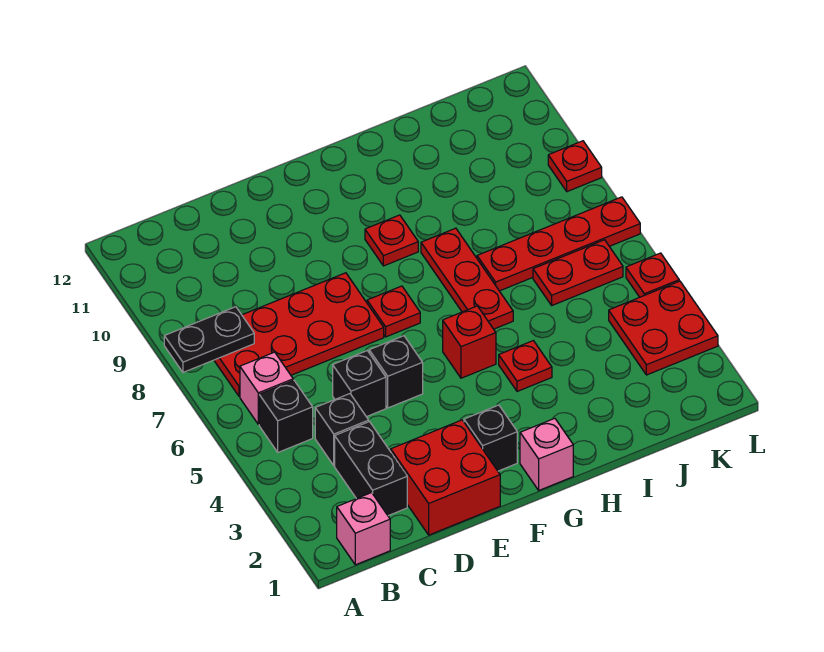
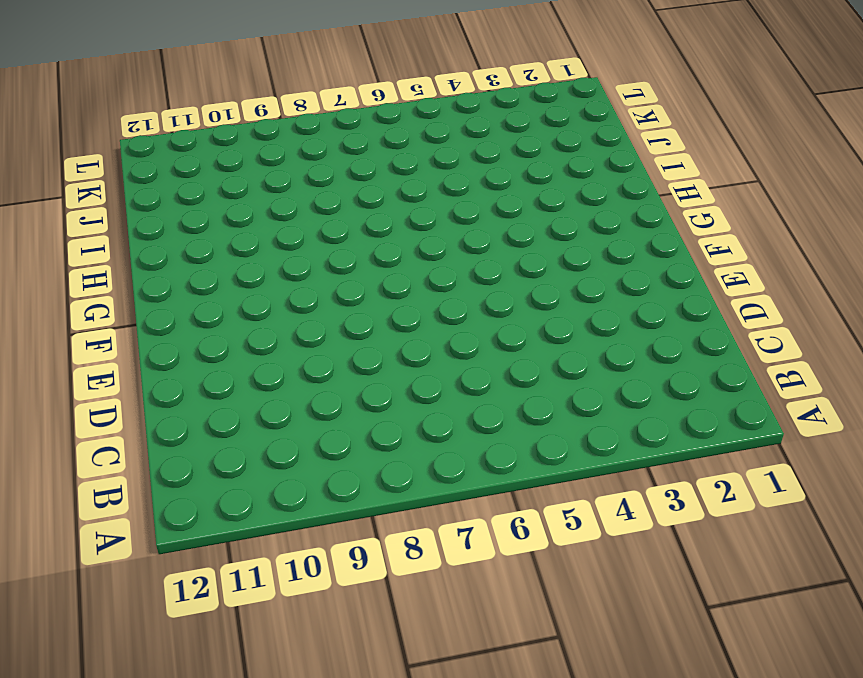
none -> pink brick B1 level 1
none -> black brick B5 level 1
none -> pink brick B6 level 1

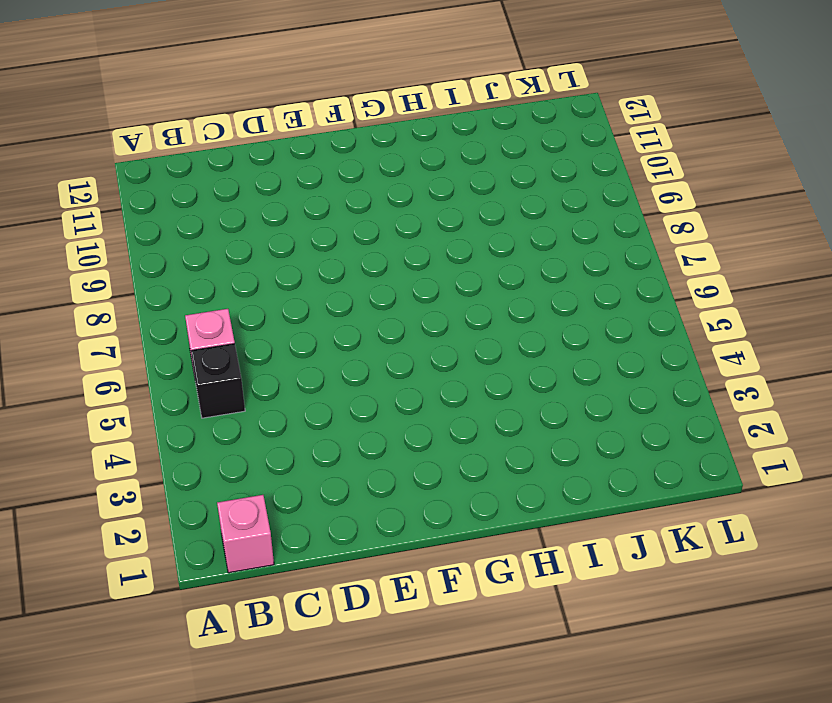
none -> red plate B7:E8 level 1
none -> black brick C2:C3 level 1
none -> black brick C4 level 1

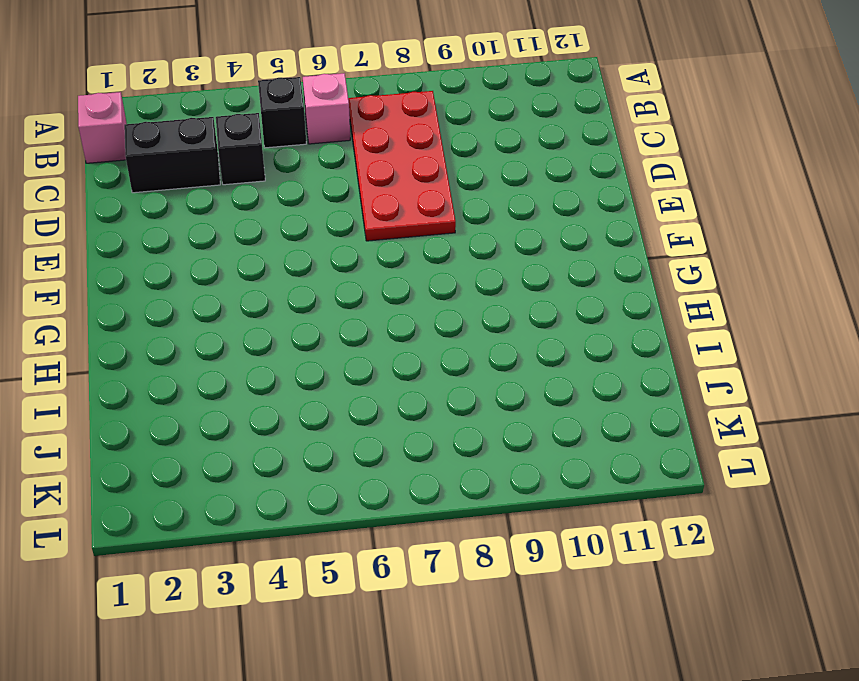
none -> red brick D1:E2 level 1
none -> black brick D5 level 1
none -> black brick E5 level 1

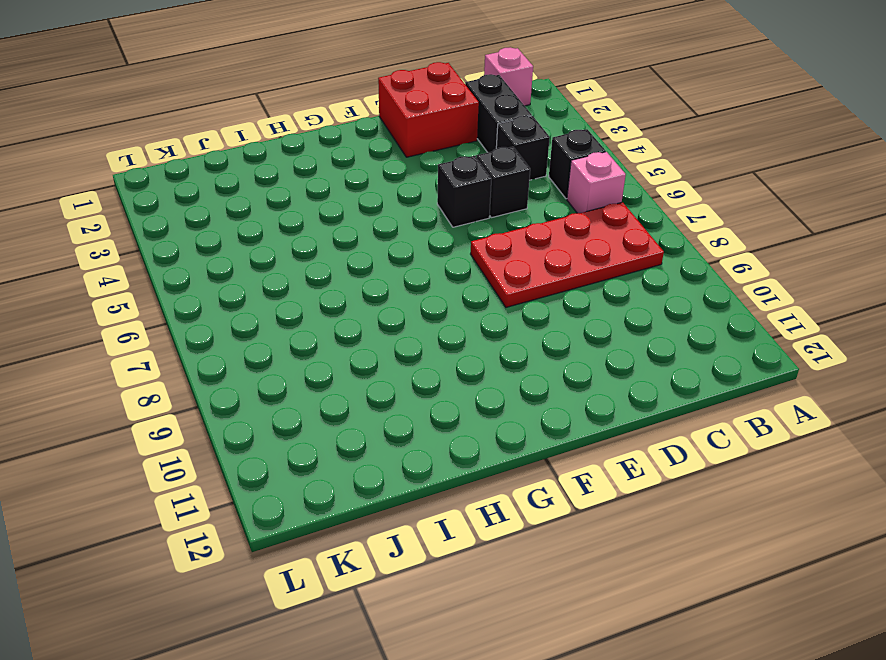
none -> black brick F2 level 1
none -> red plate F7 level 1
none -> pink brick G1 level 1

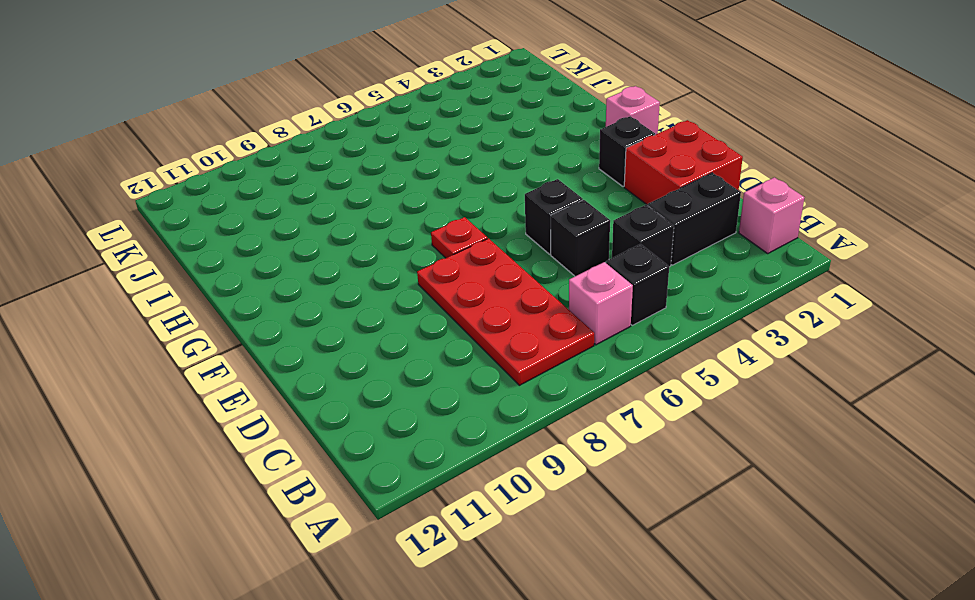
none -> red brick G5 level 1
none -> red plate G9 level 1
none -> red plate H4 level 1

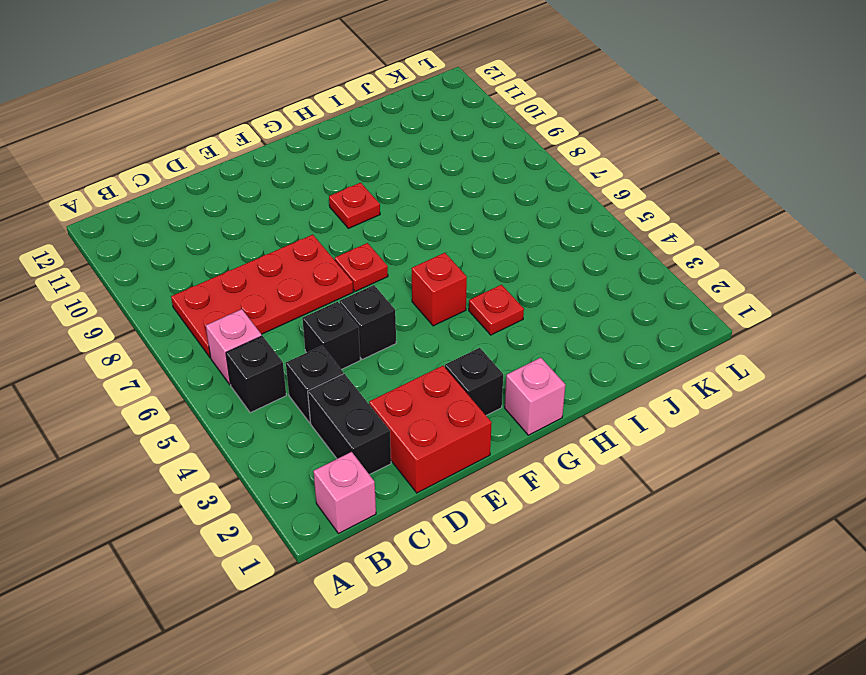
none -> red plate H6:H8 level 1
none -> red plate I7:L7 level 1
none -> red plate J6:K6 level 1

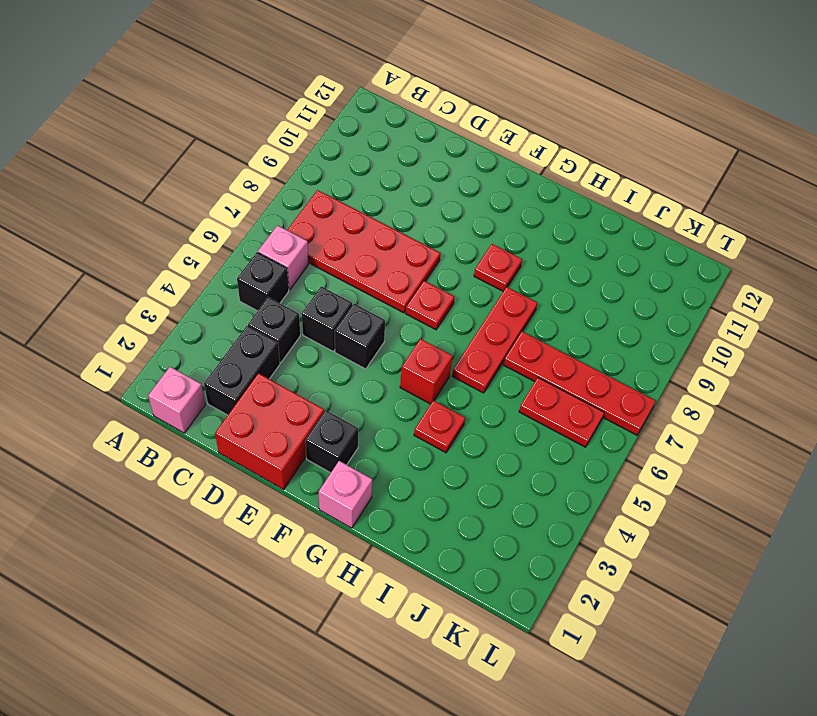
none -> red plate K3:L4 level 1
none -> red plate L5 level 1
none -> red plate L9 level 1

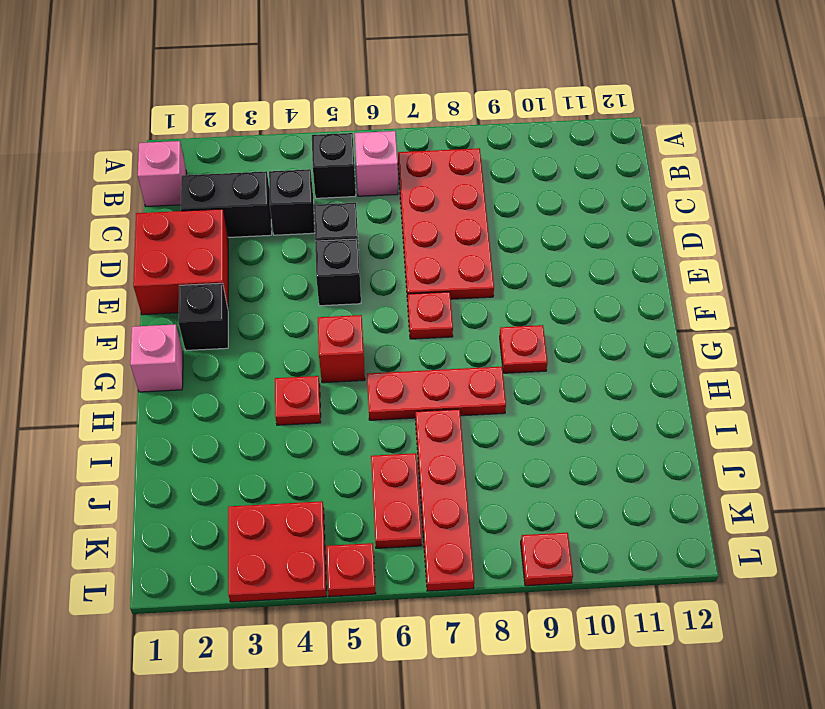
none -> black plate A8:B8 level 2

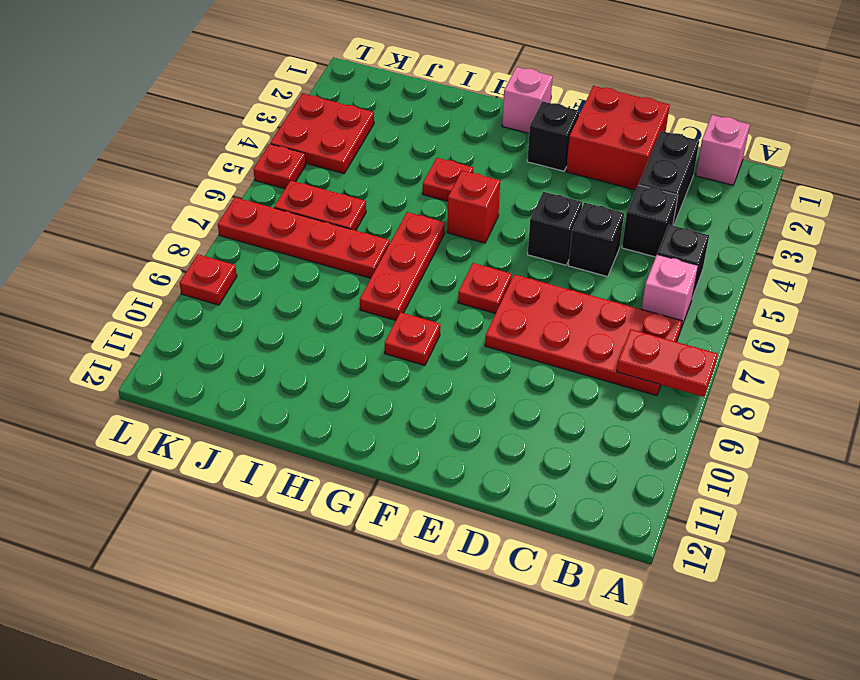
red plate A8:B8 level 2 -> black plate A8:B8 level 2

